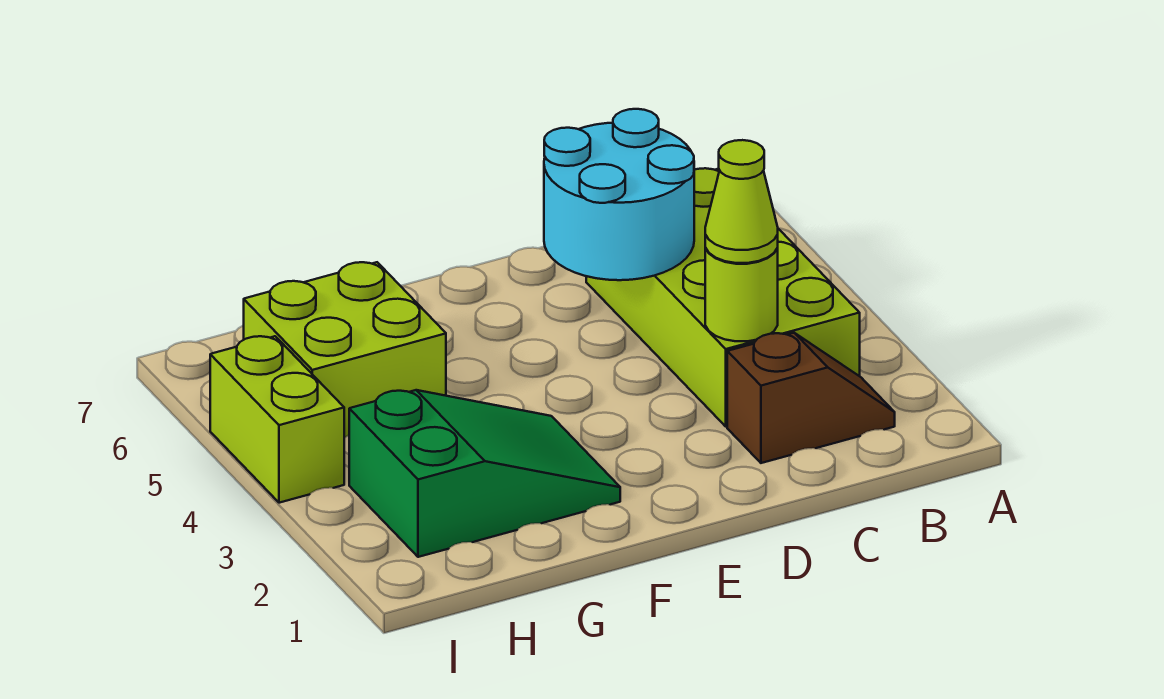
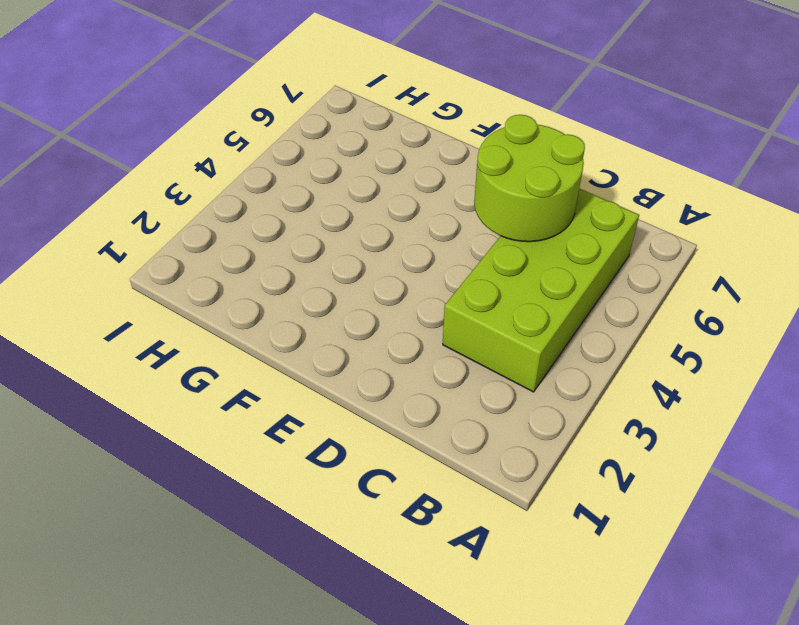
lime round brick C5:D6 level 2 -> cyan round brick C5:D6 level 2
none -> brown slope B2:C2 level 1 top C
none -> green slope F2:H3 level 1 top H

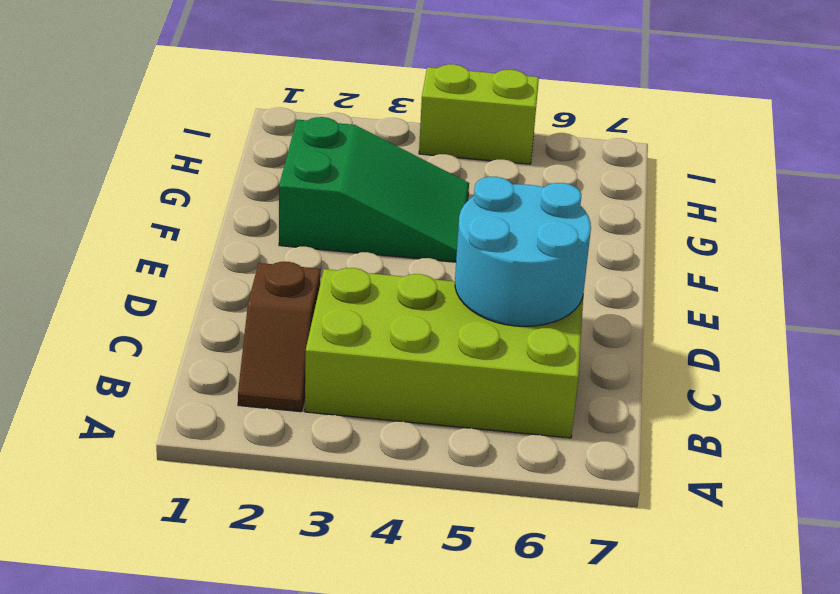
green slope F2:G4 level 1 top 2 -> green slope F2:H3 level 1 top H
none -> lime brick G5:H6 level 1
none -> lime round brick C3 level 2

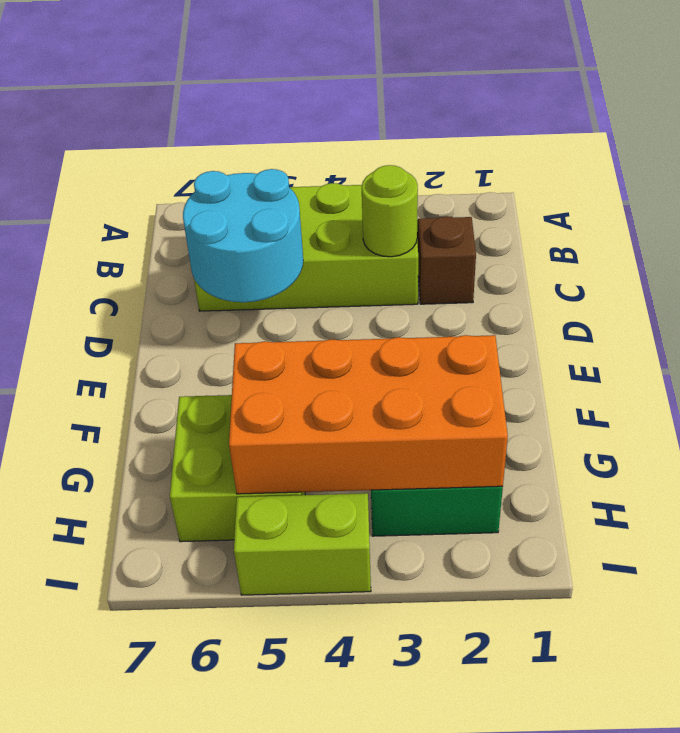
orange brick G2:H5 level 2 -> none
none -> lime cone C3 level 3

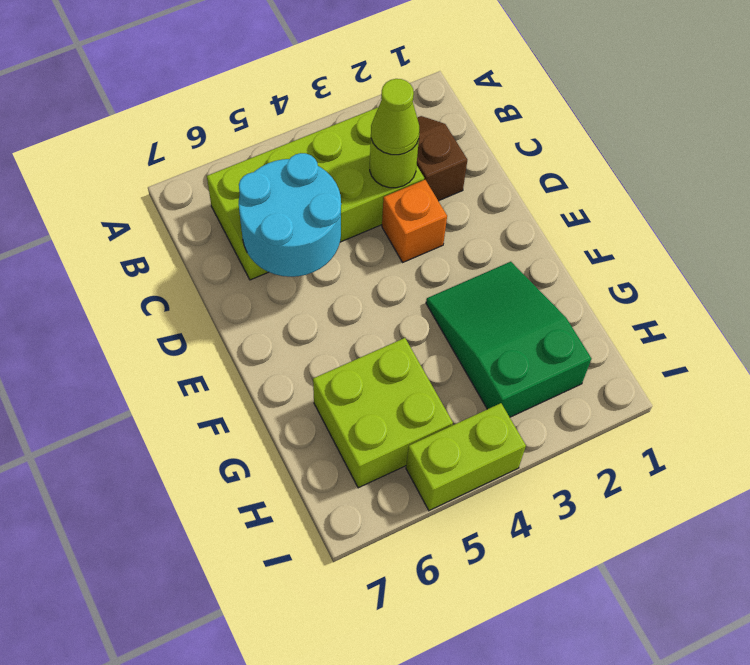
orange brick D3 level 1 -> none

